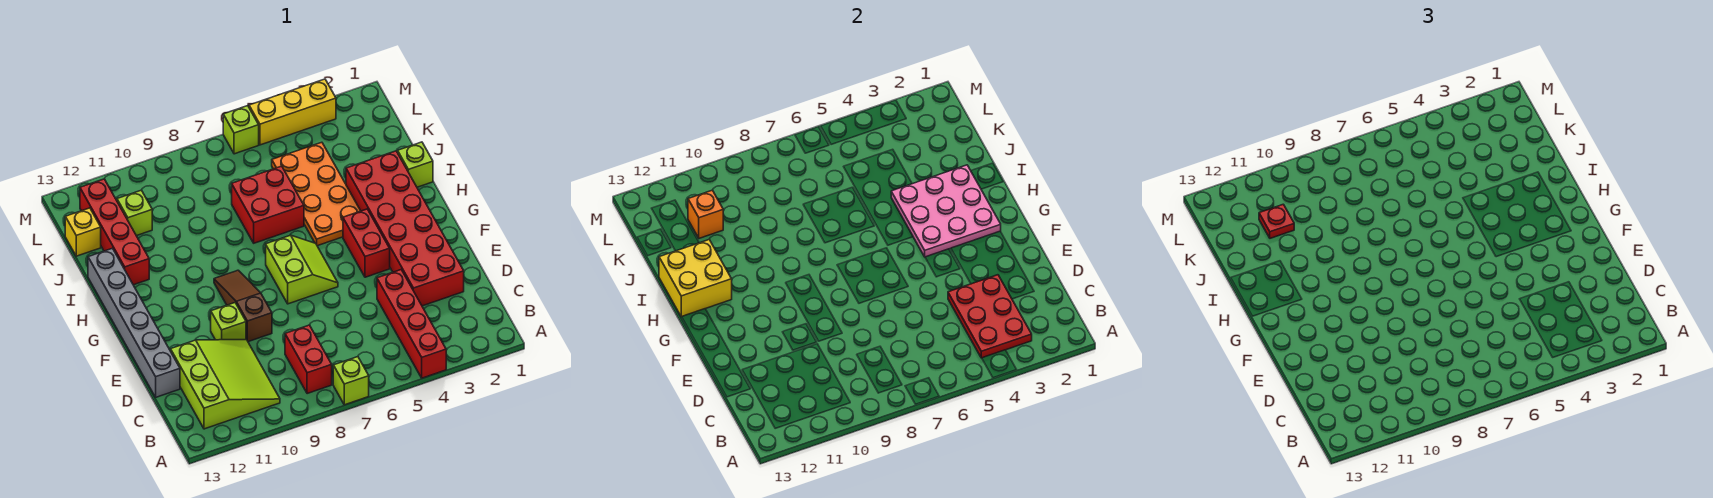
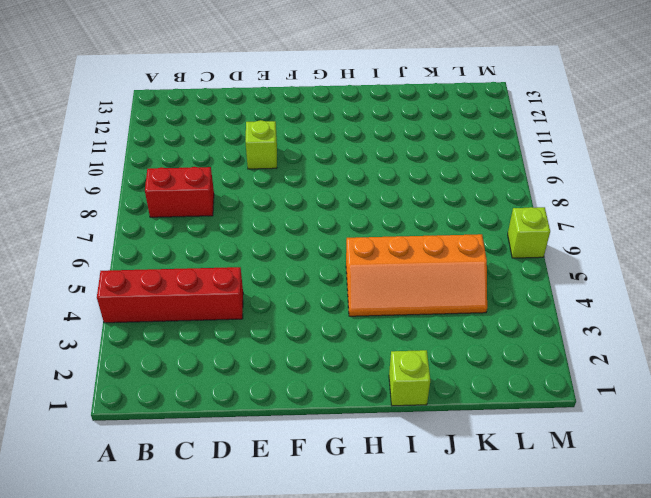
orange slope H4:K5 level 1 top 5 -> orange plate H4:K5 level 1
none -> lime brick A7 level 1
none -> lime slope B10:D12 level 1 top 12
none -> red brick D2:I3 level 1

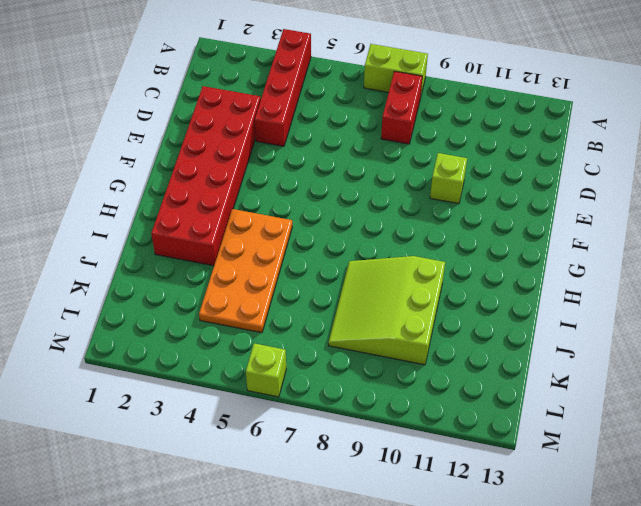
lime brick A7:A8 level 1 -> lime brick A7 level 1
lime slope I8:K10 level 1 top 10 -> lime slope B10:D12 level 1 top 12
none -> grey brick D13:I13 level 1
none -> brown slope E9:G9 level 1 top E
none -> red brick F4:G4 level 1

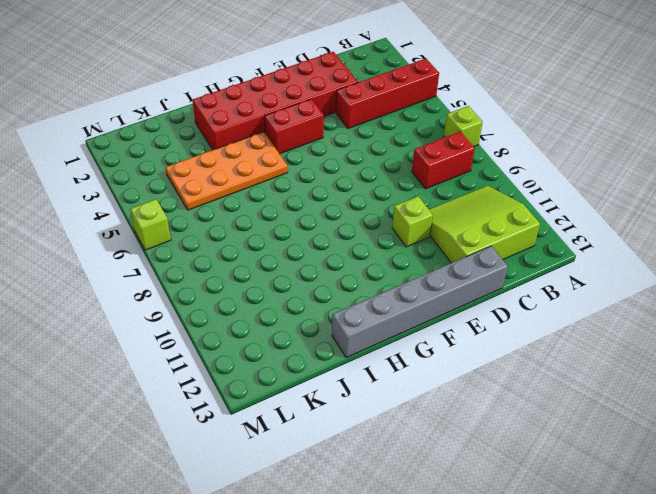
none -> brown slope E9:G9 level 1 top E
none -> lime slope F6:G7 level 1 top 7
none -> lime brick I1 level 1

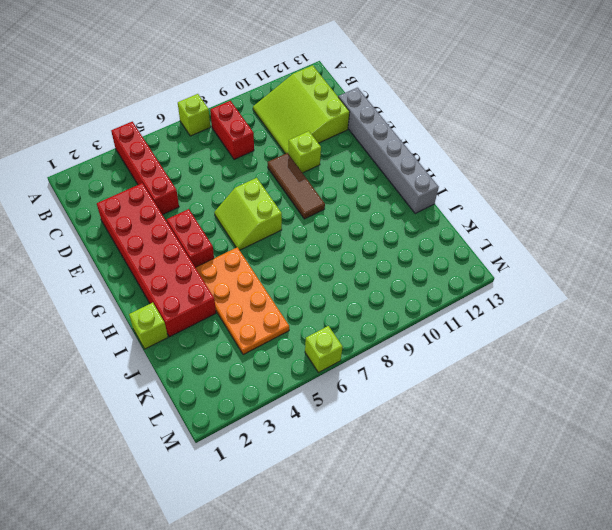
brown tile E9:G9 level 1 -> brown slope E9:G9 level 1 top E
none -> red brick I6:J7 level 1
none -> red brick I12:L12 level 1
none -> lime brick K11 level 1

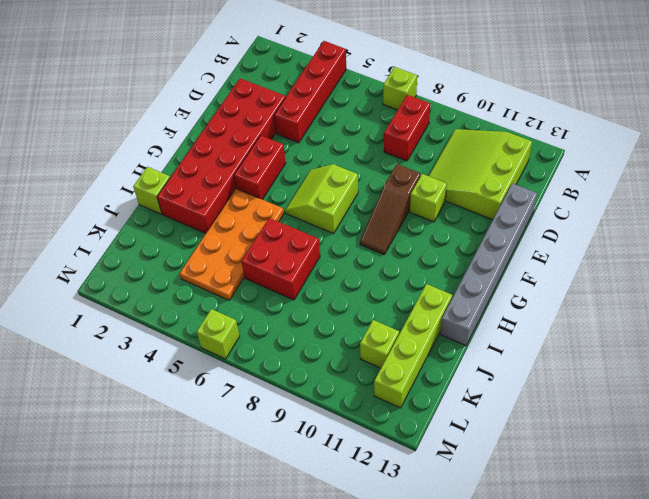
lime brick I12:L12 level 1 -> red brick I12:L12 level 1
none -> yellow brick K13 level 1
none -> yellow brick M3:M5 level 1
none -> red plate B3:D4 level 2

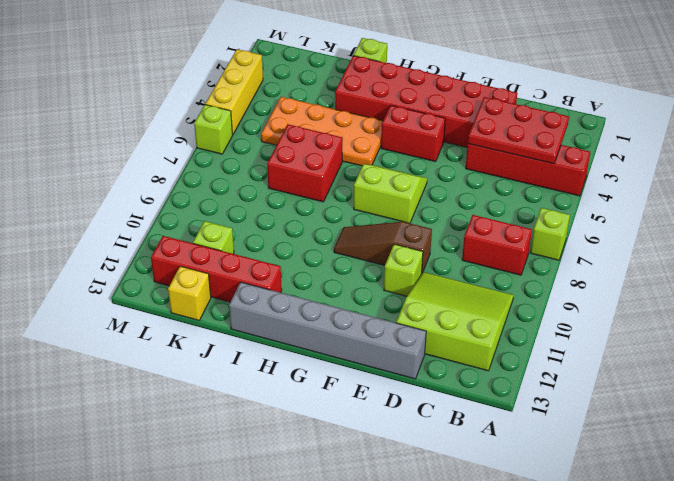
none -> pink plate G2:I4 level 2
none -> yellow brick H12:I13 level 2
none -> orange brick K11 level 2

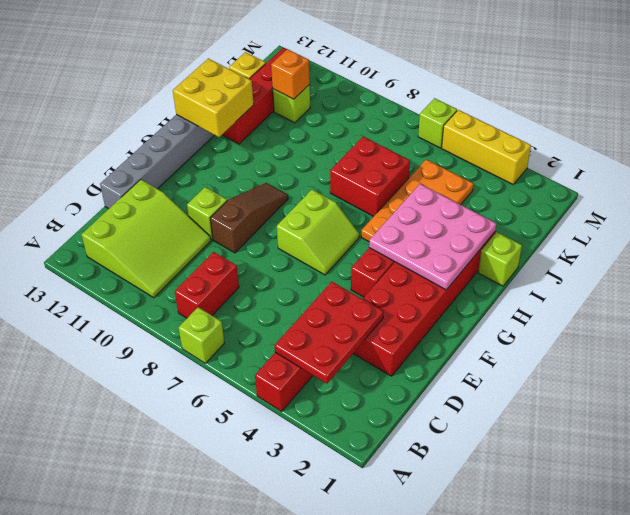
none -> red plate K11 level 3

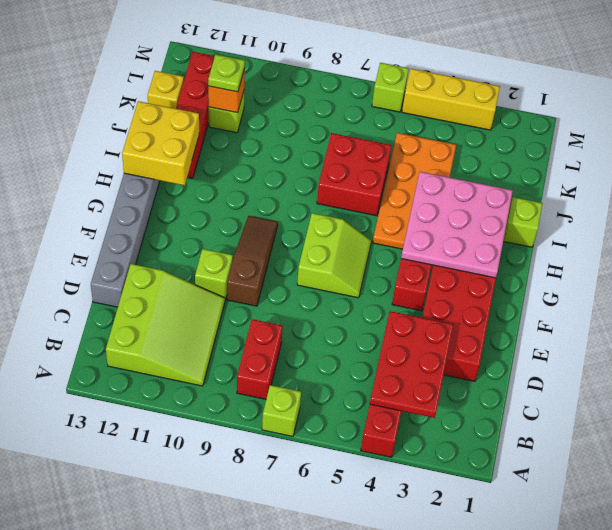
lime plate K11 level 3 -> red plate K11 level 3

